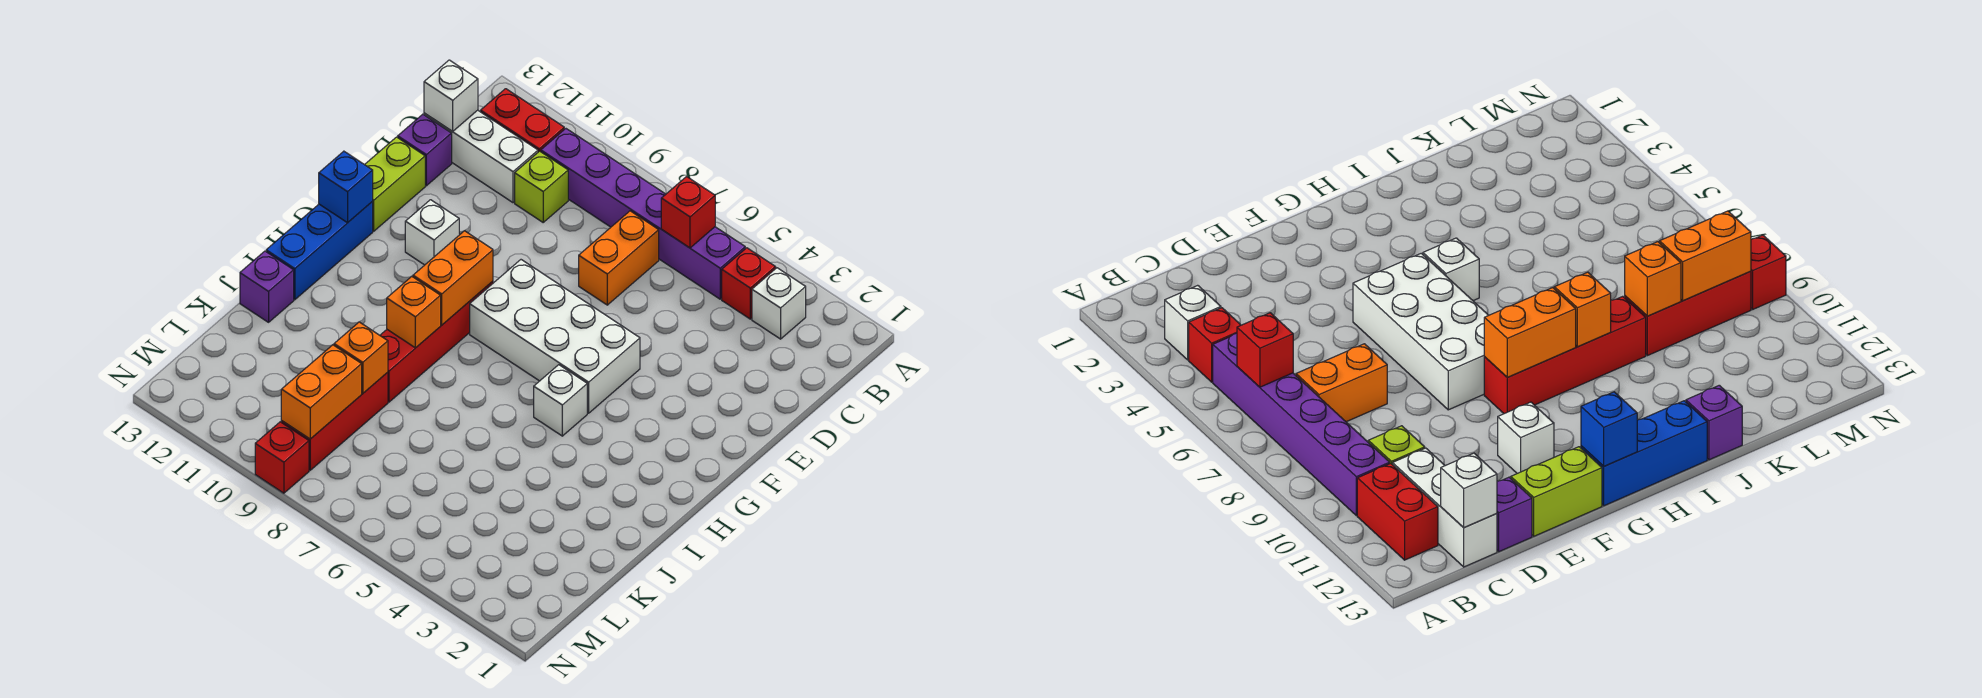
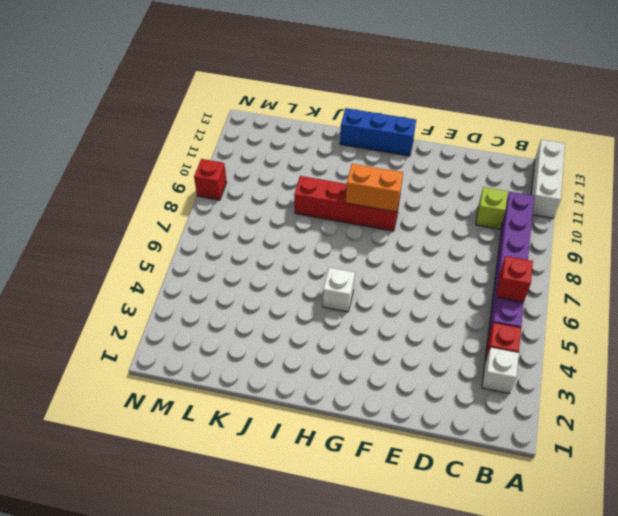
white brick A11:A13 level 1 -> white brick C11:C13 level 1
none -> red brick B11:B12 level 1
none -> orange brick C7:D7 level 1
none -> purple brick D13 level 1

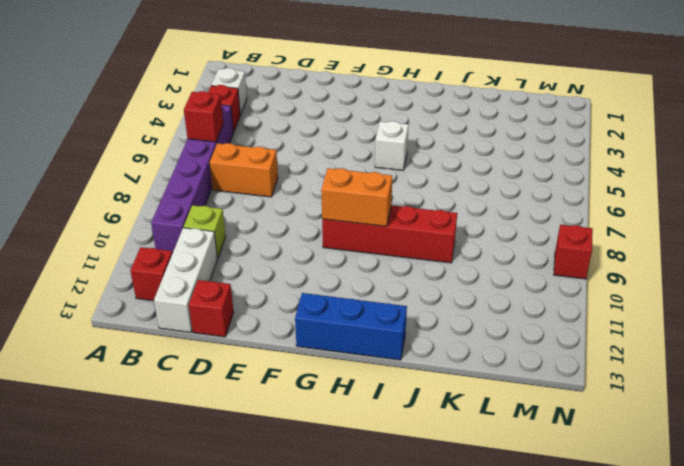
red brick B12 level 1 -> red brick B11:B12 level 1
red brick D13 level 1 -> purple brick D13 level 1
none -> lime brick E13:F13 level 1
none -> white brick F5:G8 level 1
none -> white brick F11 level 1

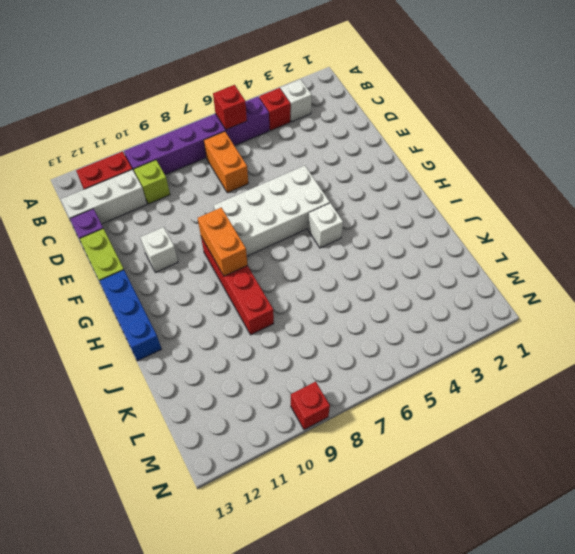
none -> purple brick J13 level 1
none -> red brick K9:M9 level 1
none -> white brick C13 level 2

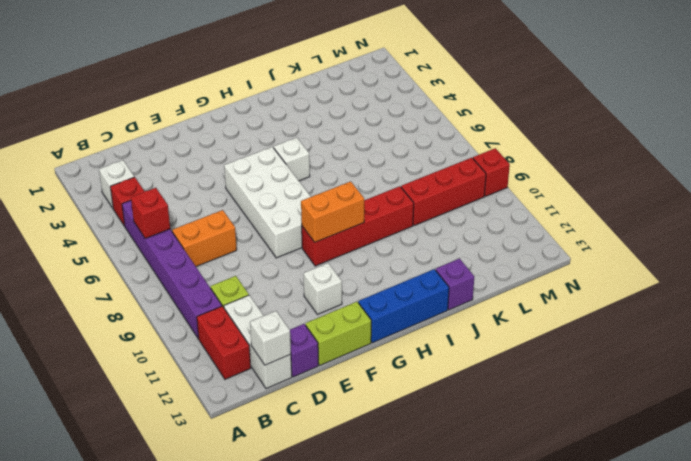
none -> blue brick G13 level 2
none -> orange brick I9 level 2
none -> orange brick K9 level 2

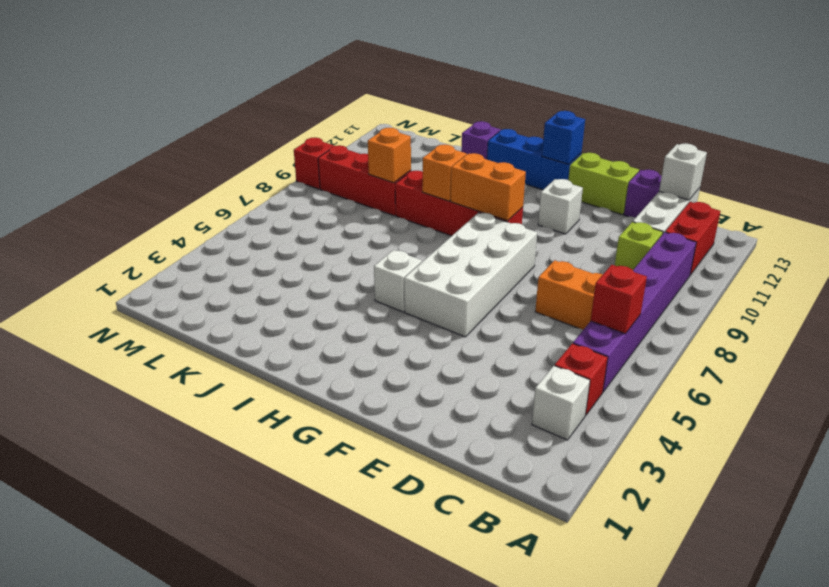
none -> orange brick L9:M9 level 2

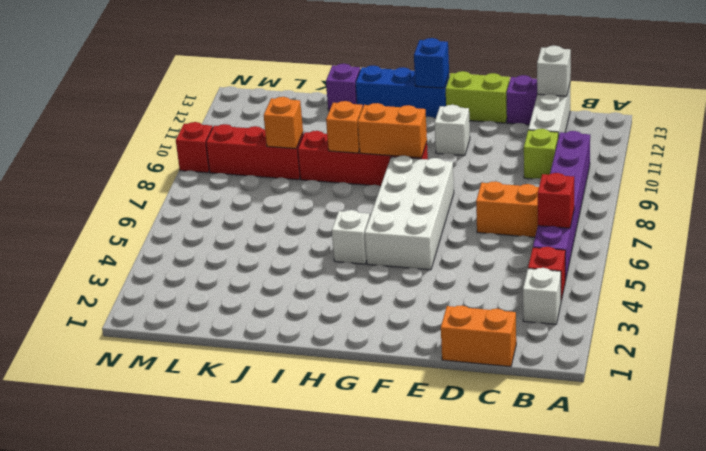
orange brick C1:D1 level 1 -> orange brick L9:M9 level 2
none -> red brick B11:B12 level 1

